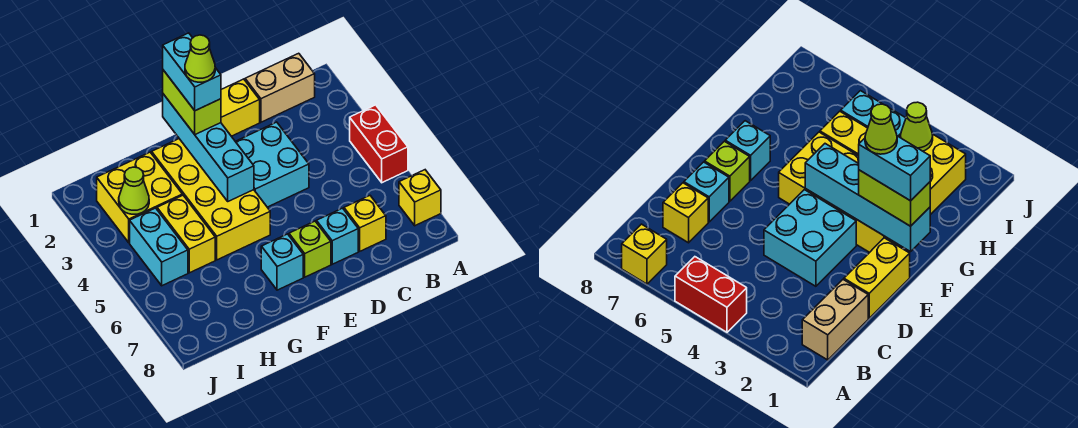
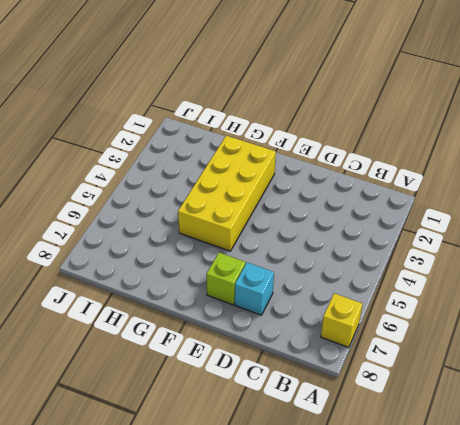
none -> red brick A4:A5 level 1
none -> tan brick B1:C1 level 1
none -> yellow brick C7 level 1

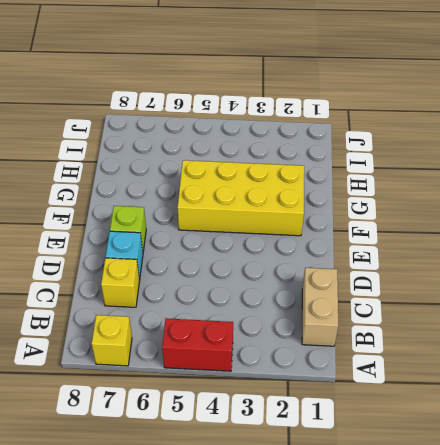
none -> yellow brick D1:E1 level 1
none -> cyan brick D3:E4 level 1
none -> cyan brick F7 level 1

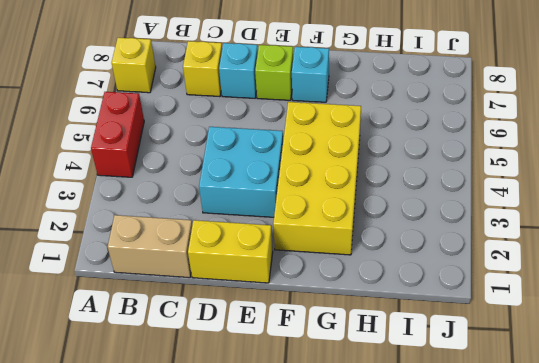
none -> yellow brick H2:I3 level 1
none -> yellow brick H4:H5 level 1
none -> cyan brick I4:I5 level 1

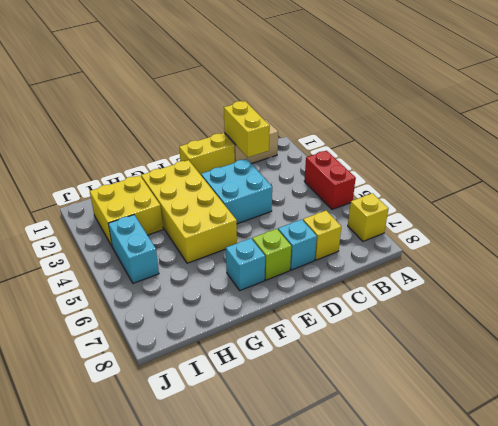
yellow brick C1:C2 level 2 -> yellow brick H4:H5 level 1
none -> cyan brick F1:F4 level 2
none -> lime cone I3 level 2
none -> lime brick F1:F2 level 3

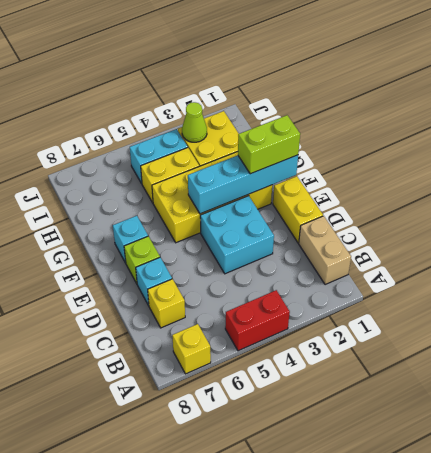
none -> cyan brick F1:F2 level 4
none -> lime cone F2 level 5

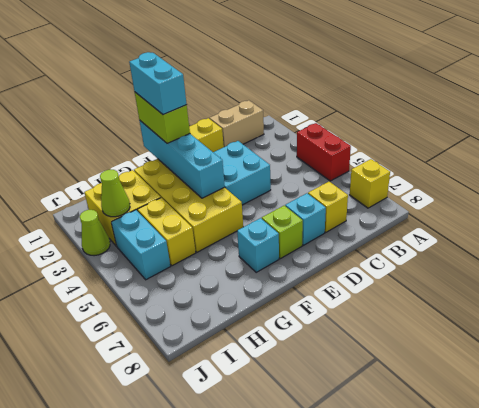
lime cone J3 level 1 -> lime cone F2 level 5

